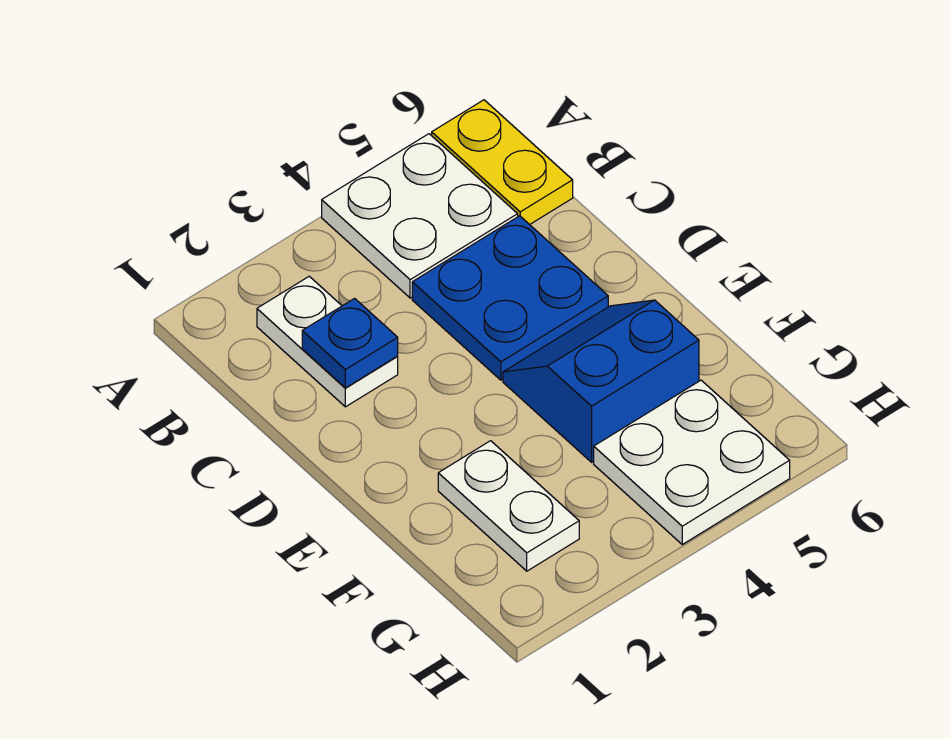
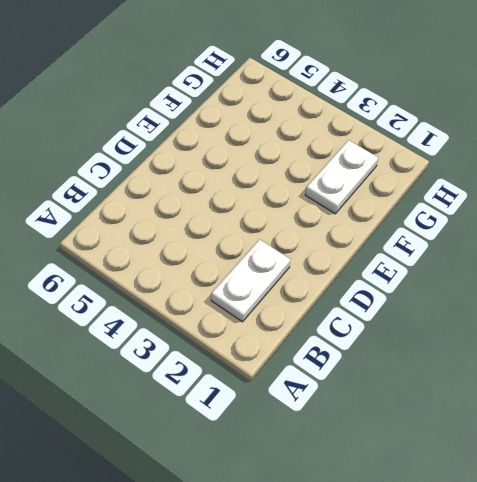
none -> white plate A4:B5 level 1
none -> yellow plate A6:B6 level 1

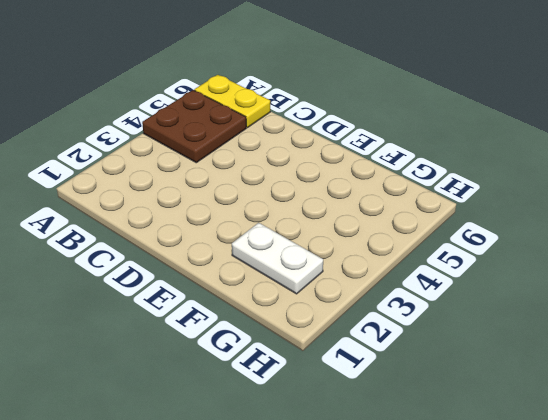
brown plate A4:B5 level 1 -> white plate A4:B5 level 1
none -> white plate B2:C2 level 1
none -> blue plate C4:D5 level 1

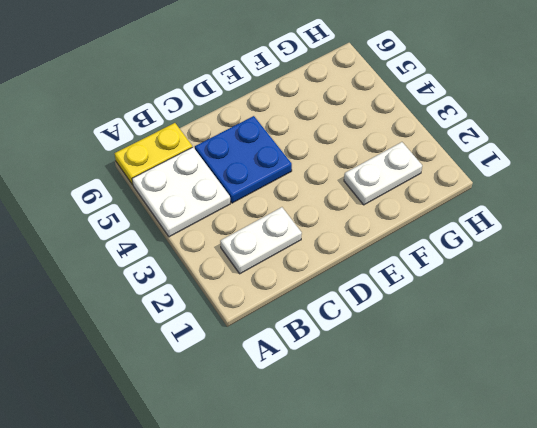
none -> blue slope E4:F5 level 1 top F
none -> white plate G4:H5 level 1

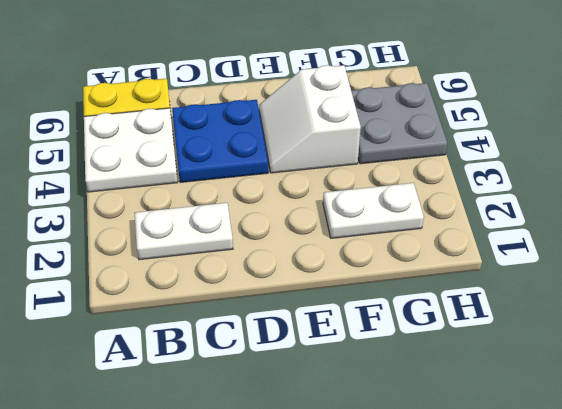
white slope E4:F5 level 1 top F -> blue slope E4:F5 level 1 top F
grey plate G4:H5 level 1 -> white plate G4:H5 level 1
none -> blue plate C2 level 2

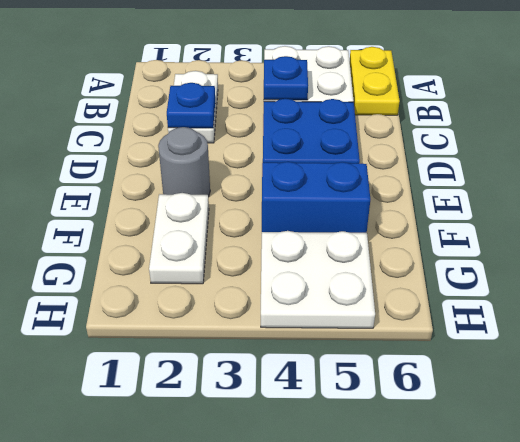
blue plate B4 level 2 -> none
grey round brick E2 level 1 -> none

